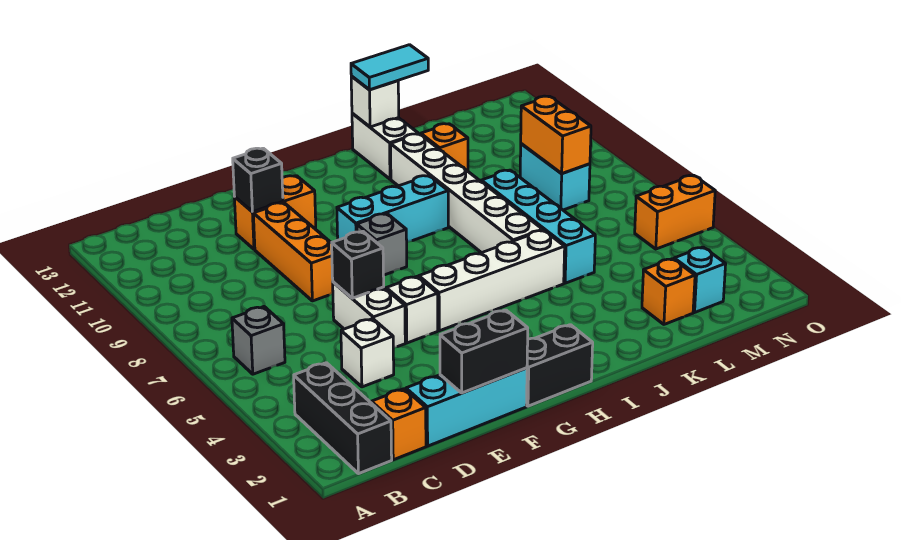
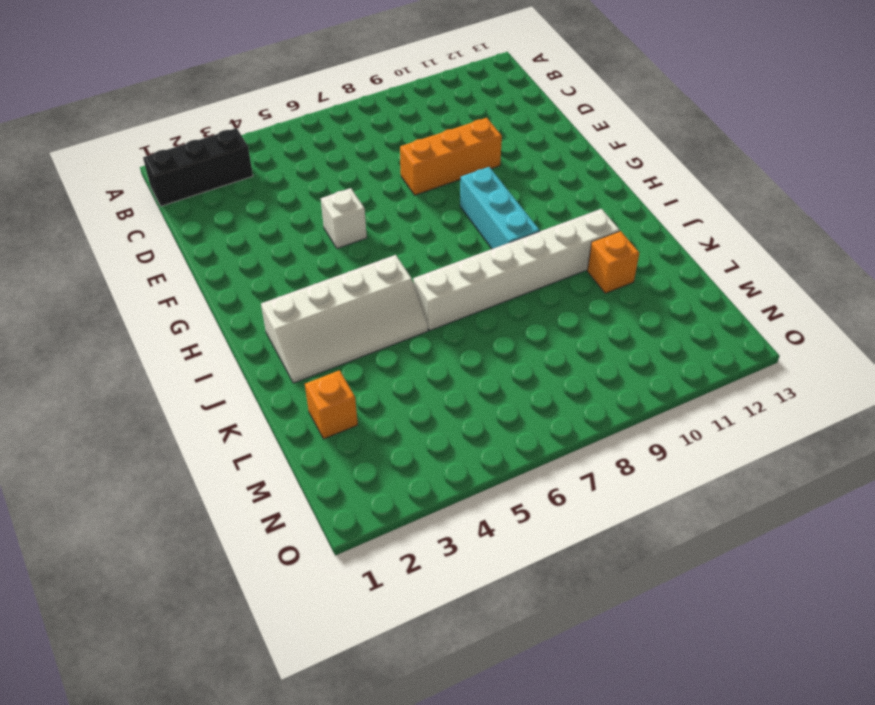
white slope I2:J5 level 1 top I -> white brick G5:J5 level 1
none -> grey brick B6 level 1
none -> orange brick C1 level 1
none -> cyan brick D1:F1 level 1

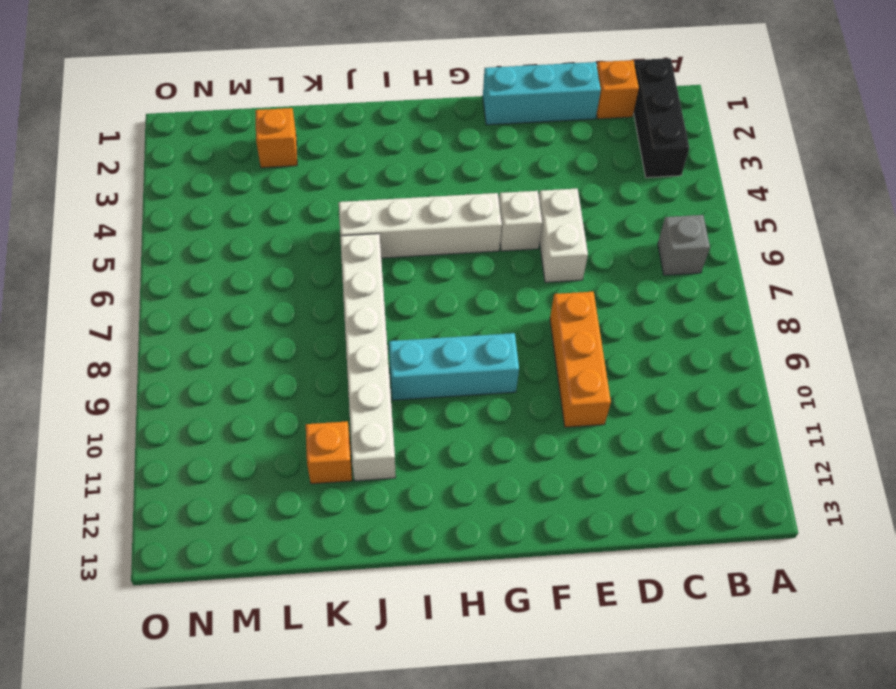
none -> white brick D4 level 1
none -> orange brick E11:F11 level 1
none -> black brick G1:H1 level 1

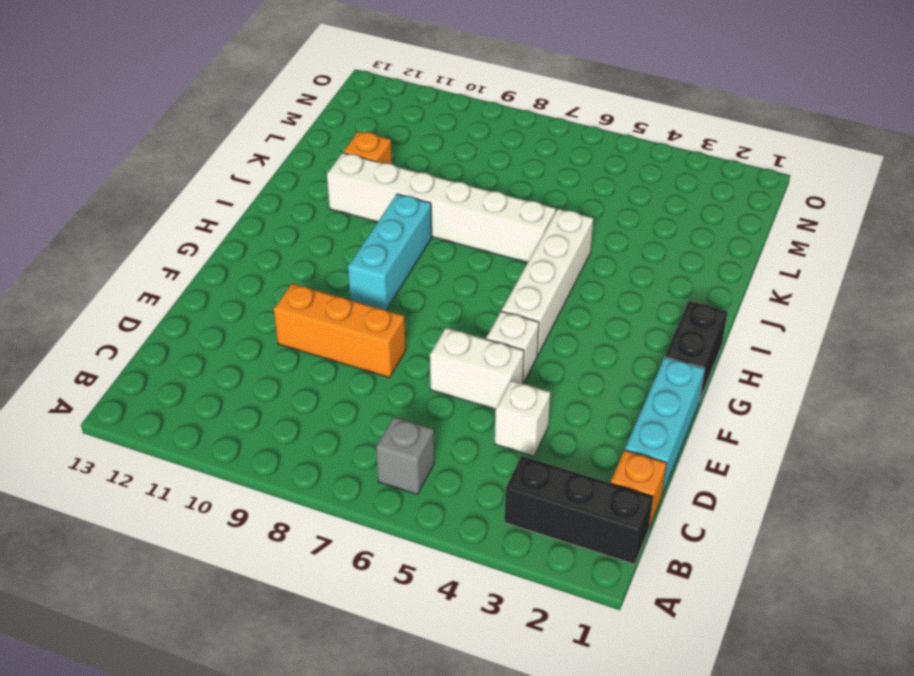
none -> orange brick E11:F11 level 1
none -> grey brick G8 level 1
none -> white brick J12:J13 level 1

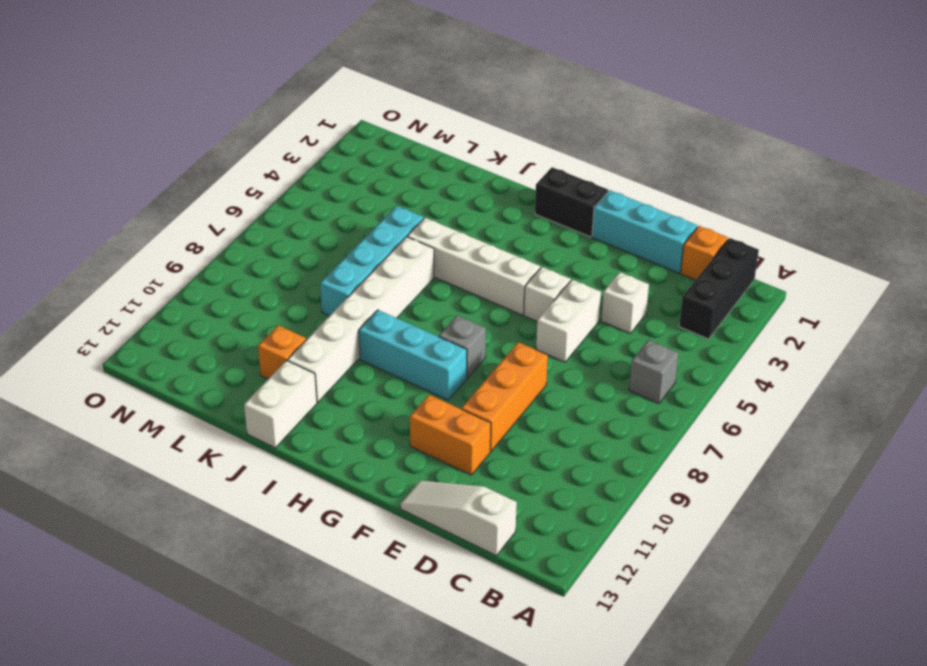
white slope C13:E13 level 1 top C -> none
none -> orange brick L2 level 1
none -> cyan brick M2 level 1
none -> cyan brick M8:M9 level 1

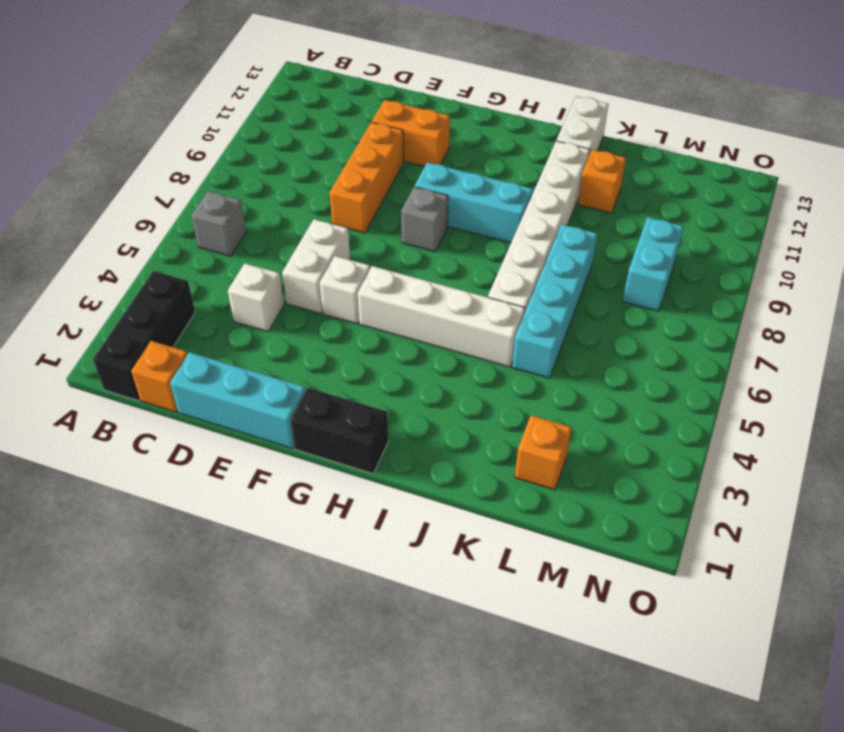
none -> cyan brick M2 level 1
none -> orange brick N5:O5 level 1
none -> black brick E1:F1 level 2

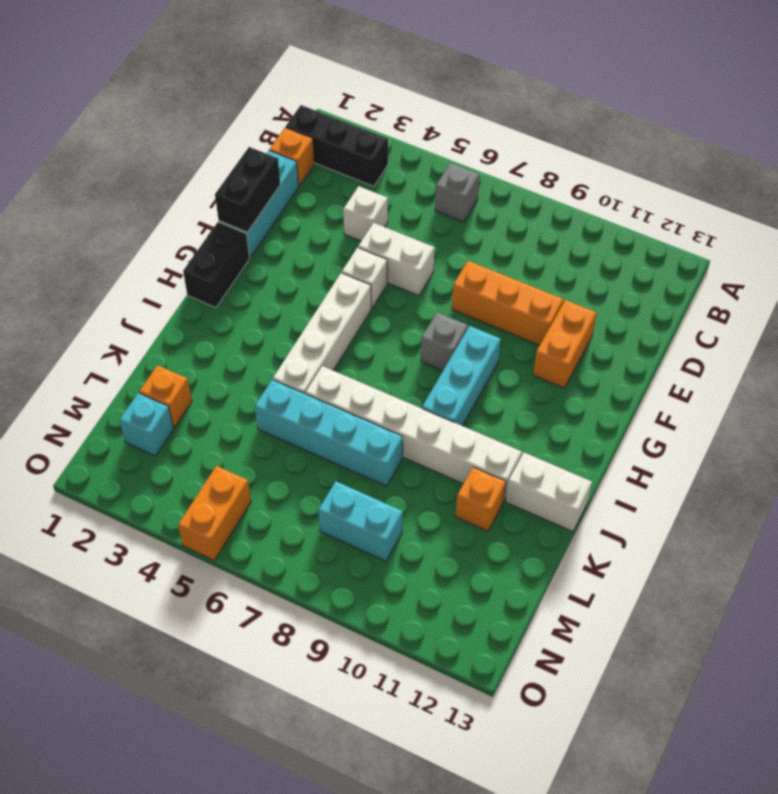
none -> black brick E6 level 2
none -> black brick E11 level 2
none -> white brick J13 level 2

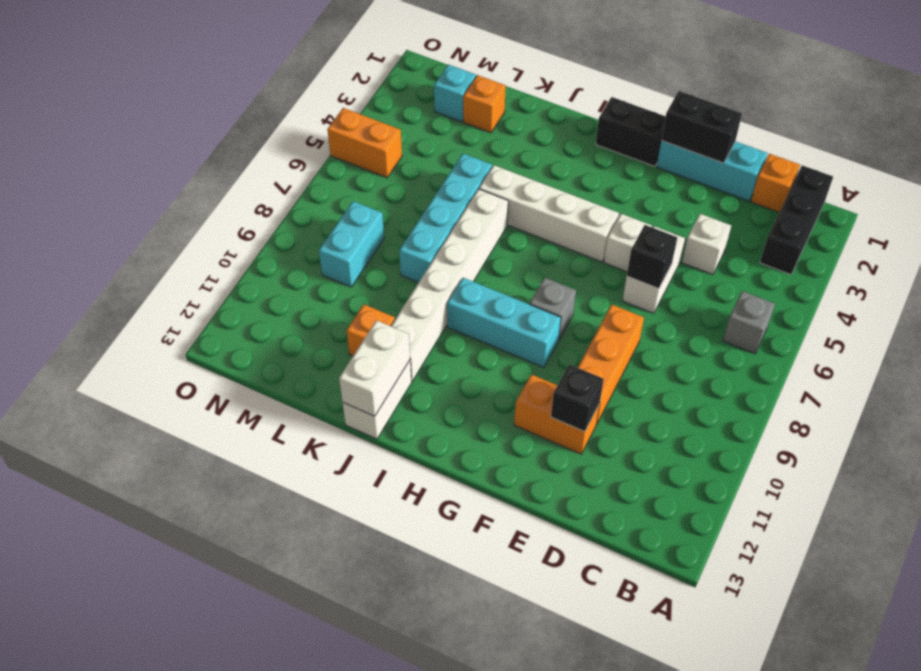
white brick J12:J13 level 2 -> white brick J13 level 2
none -> orange brick M8:M9 level 2
none -> cyan tile J13:K13 level 3

